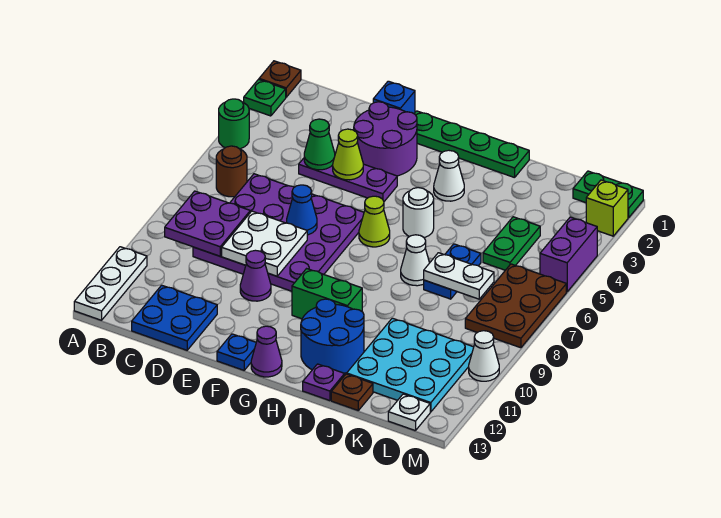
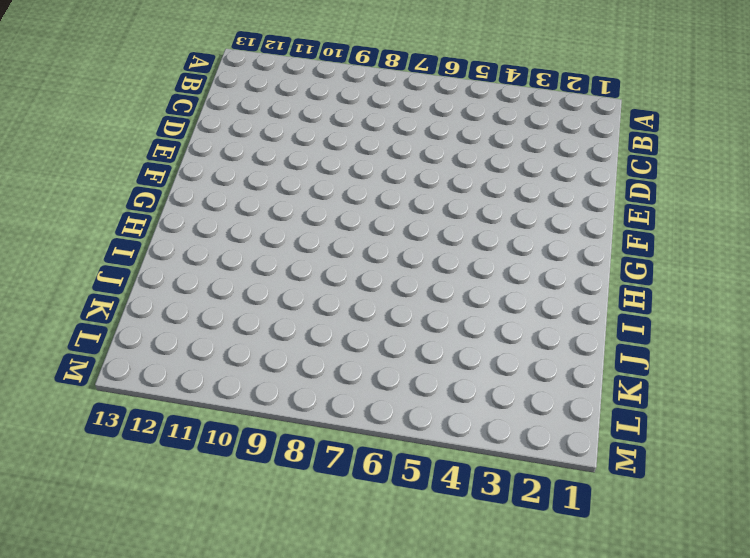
none -> brown plate A1 level 1
none -> green plate A2 level 1
none -> green round brick A4 level 1
none -> white plate A11:A13 level 1

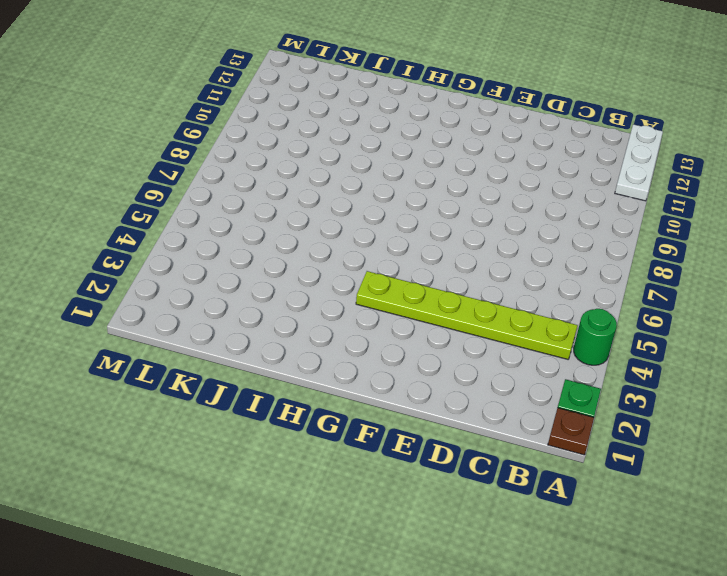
lime plate B4:G4 level 1 -> purple plate D4:F4 level 1
none -> brown round brick B6 level 1
none -> purple plate C6:F9 level 1
none -> blue plate C12:D13 level 1
none -> blue brick E1 level 1

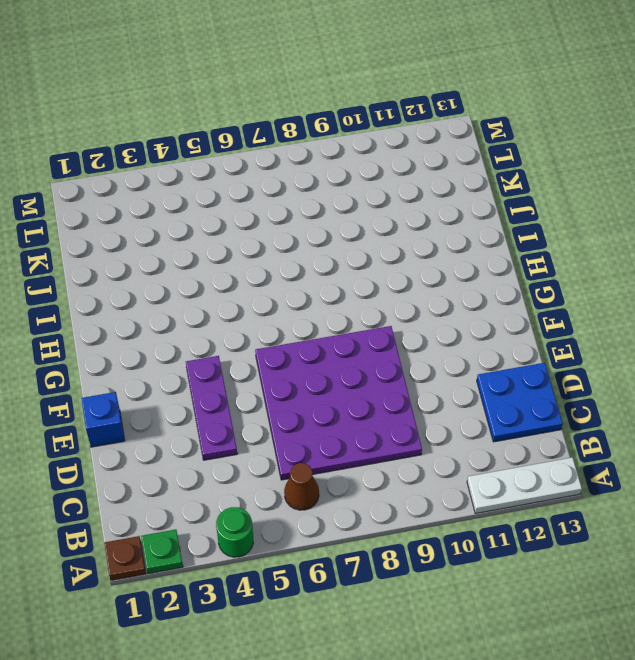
brown cone B6 level 1 -> brown round brick B6 level 1
none -> purple round brick E2:F3 level 1
none -> purple cone E10 level 1
none -> green plate F1:I1 level 1
none -> blue plate F13 level 1

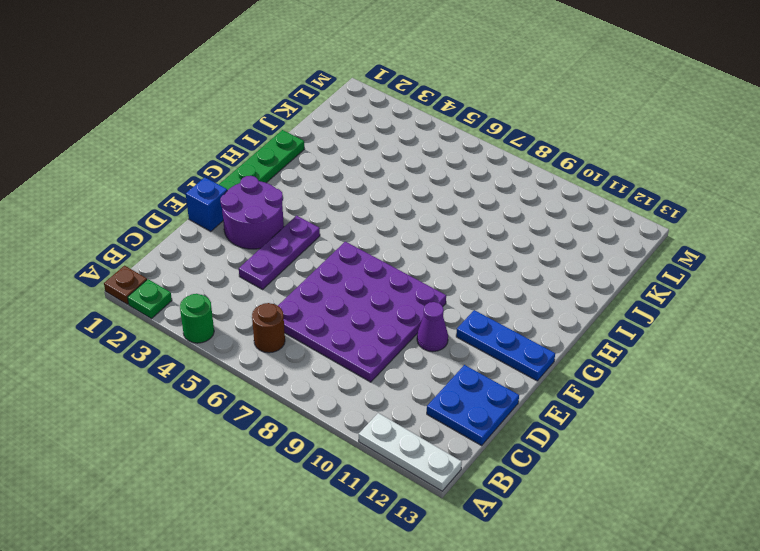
blue plate F11:F13 level 1 -> blue plate F13 level 1
none -> lime cone G6 level 1
none -> green brick G10:H10 level 1
none -> purple cone G13 level 1
none -> white cone H3 level 1

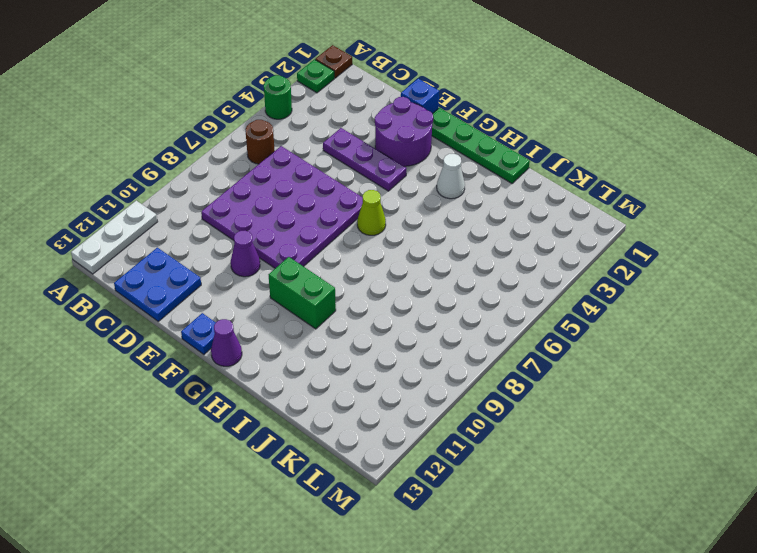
none -> white round brick H5 level 1
none -> blue round brick H11:I12 level 1
none -> white cone I7 level 1
none -> purple plate I13 level 1

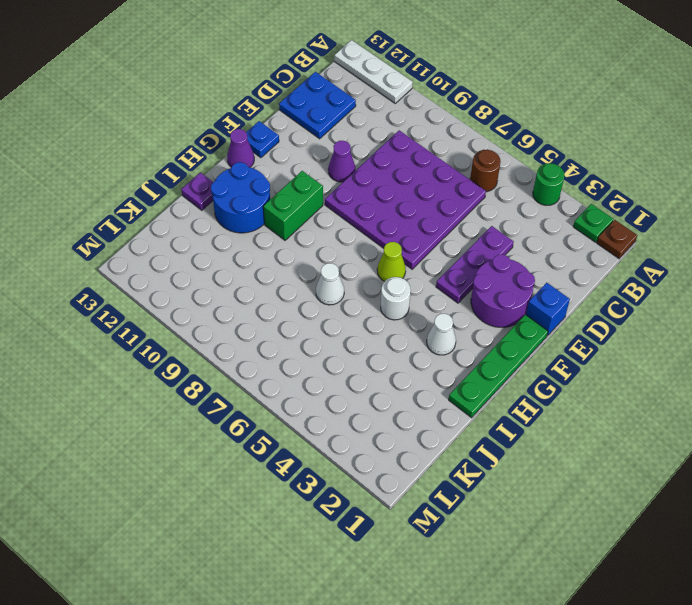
none -> blue plate J6:J7 level 1
none -> cyan plate J10:L12 level 1
none -> brown plate J13 level 1
none -> green plate K4:K5 level 1

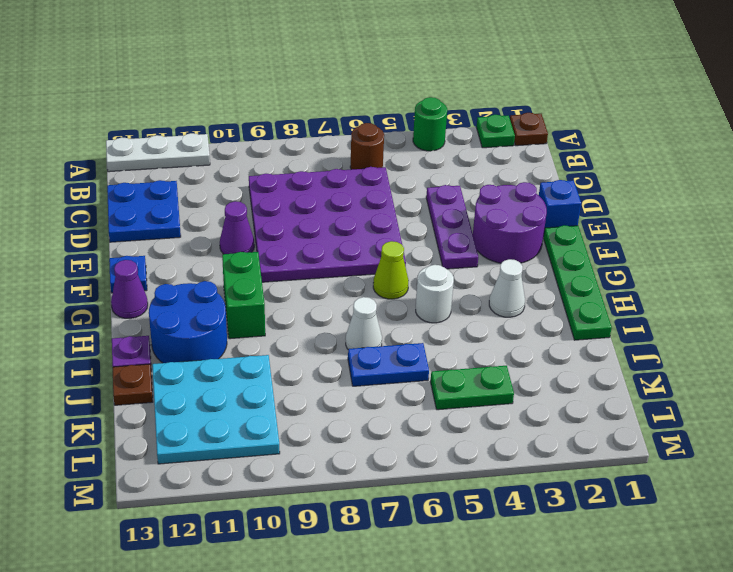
none -> green plate L1:M1 level 1
none -> brown plate L6:M8 level 1
none -> white plate L13 level 1
none -> lime brick M2 level 1

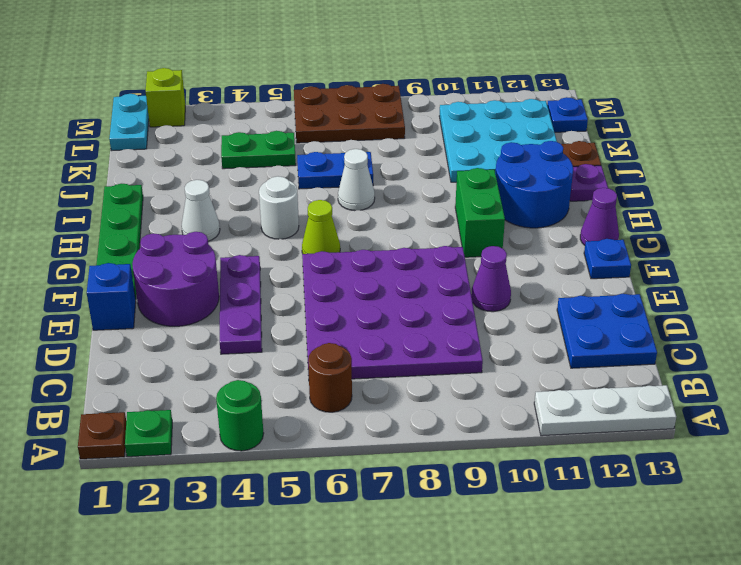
cyan plate L1:M1 level 1 -> green plate L1:M1 level 1
blue plate L13 level 1 -> white plate L13 level 1
none -> purple brick M4:M5 level 1
none -> white cone M10 level 1
none -> purple plate B8:C9 level 2
none -> green cone D4 level 2

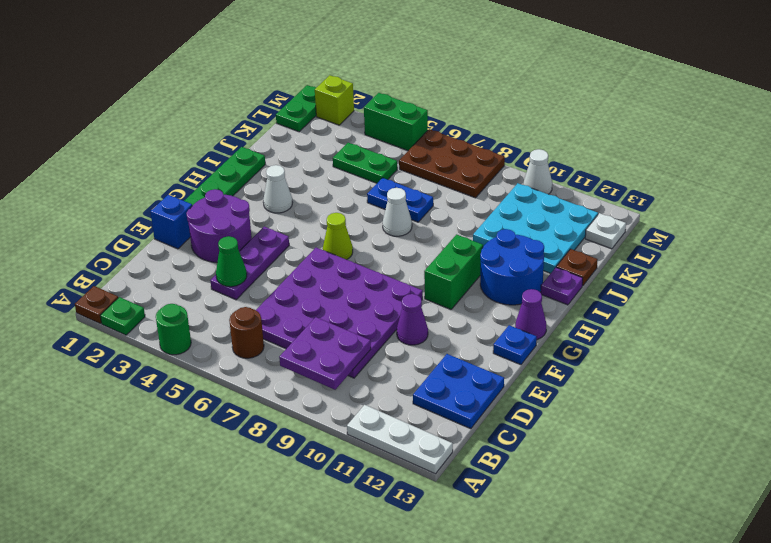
green brick M4:M5 level 1 -> purple brick M4:M5 level 1
none -> white round brick H5 level 1
none -> white plate D8:E9 level 2
none -> lime cone E4 level 2
none -> blue cone E7 level 2

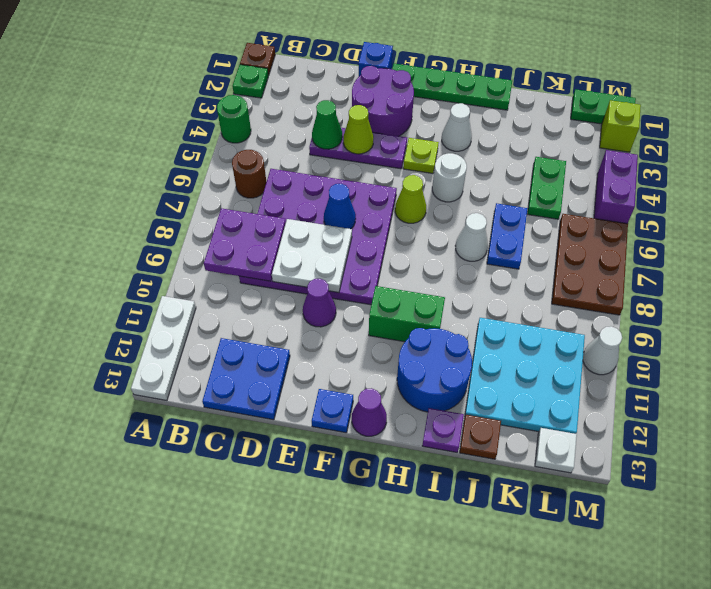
lime plate G4 level 1 -> none
none -> white plate J7:K7 level 2

